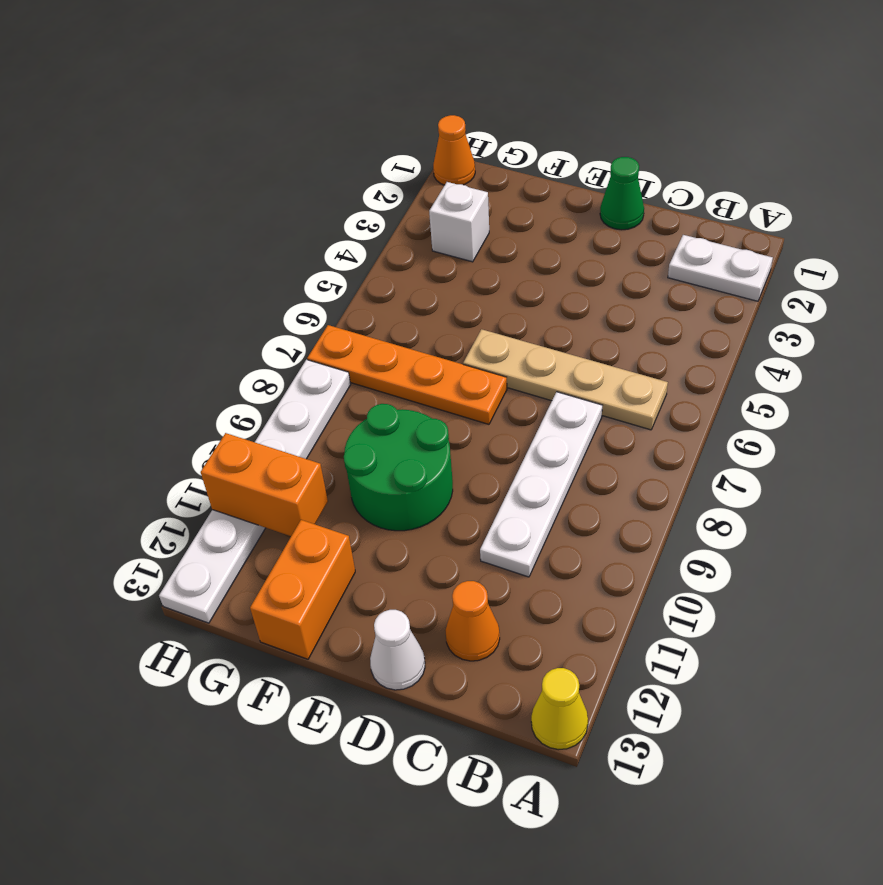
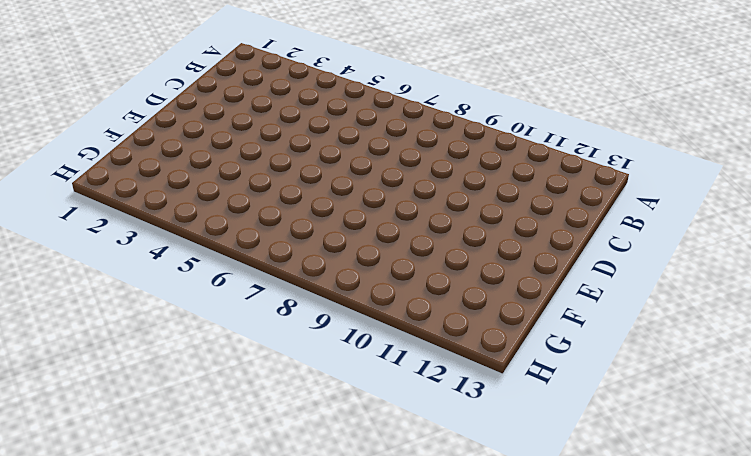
none -> white plate A2:B2 level 1
none -> yellow cone A13 level 1
none -> tan plate B6:E6 level 1

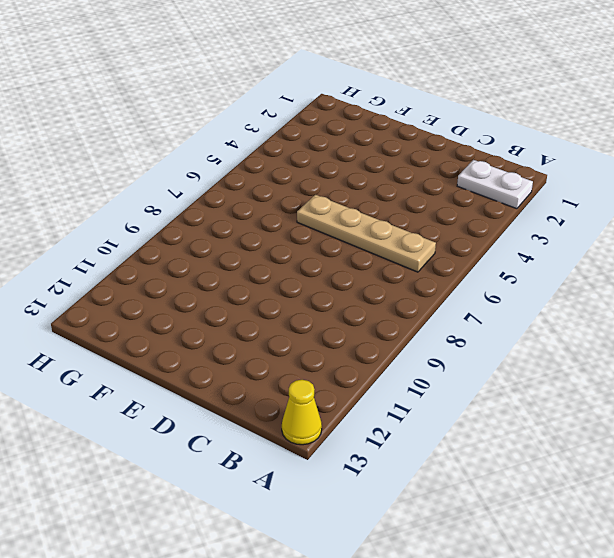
none -> white plate C7:C10 level 1
none -> orange cone C12 level 1
none -> green cone D1 level 1

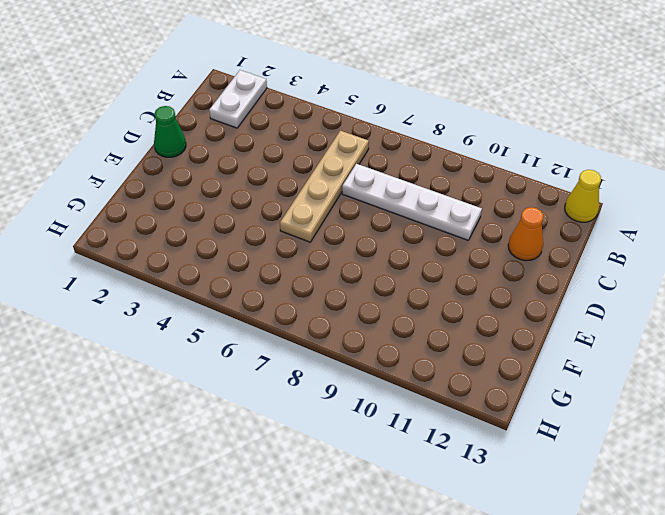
none -> white cone D13 level 1
none -> orange plate E7:H7 level 1
none -> green round brick E9:F10 level 1

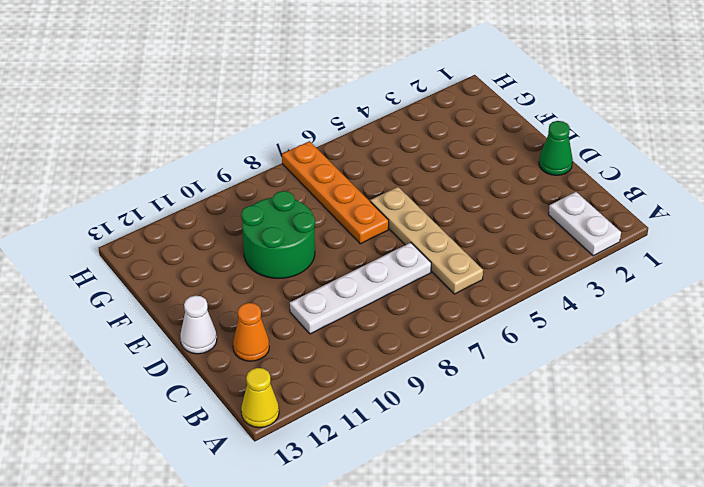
none -> orange brick F12:F13 level 1
none -> white brick G3 level 1
none -> orange cone H1 level 1

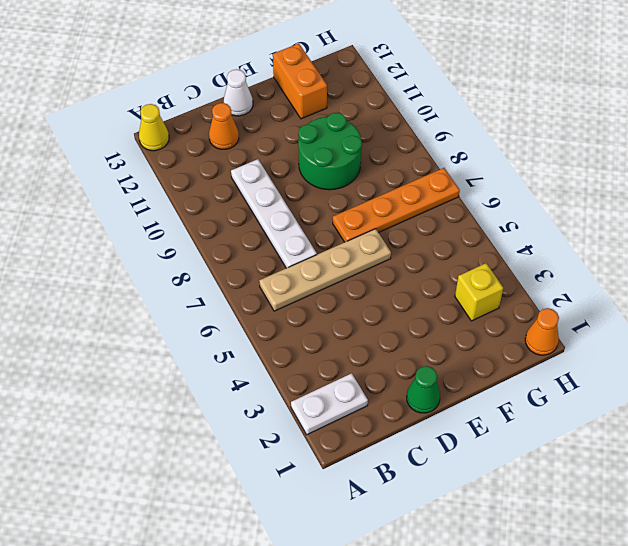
yellow brick G3 level 1 -> white brick G3 level 1
none -> white plate H8:H13 level 1
none -> orange brick G11:H11 level 2

